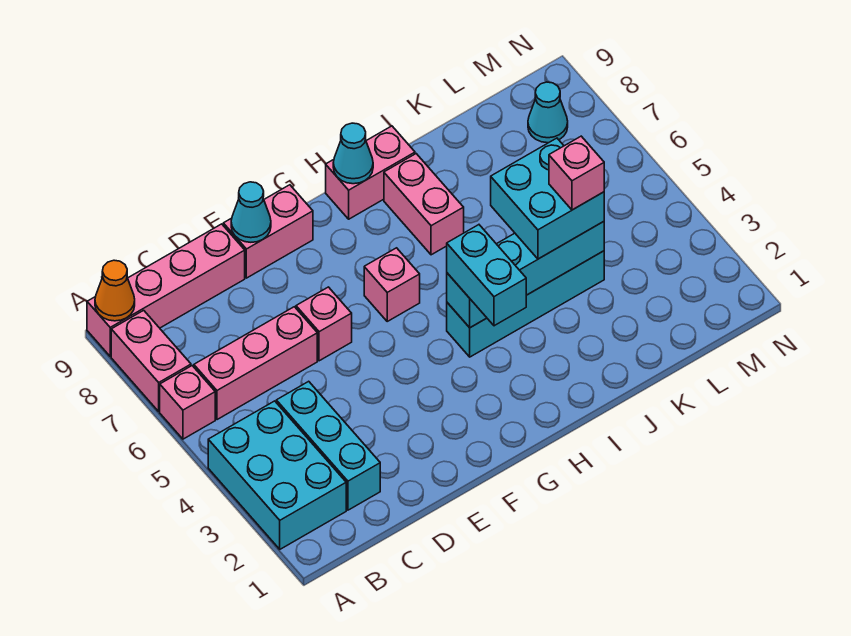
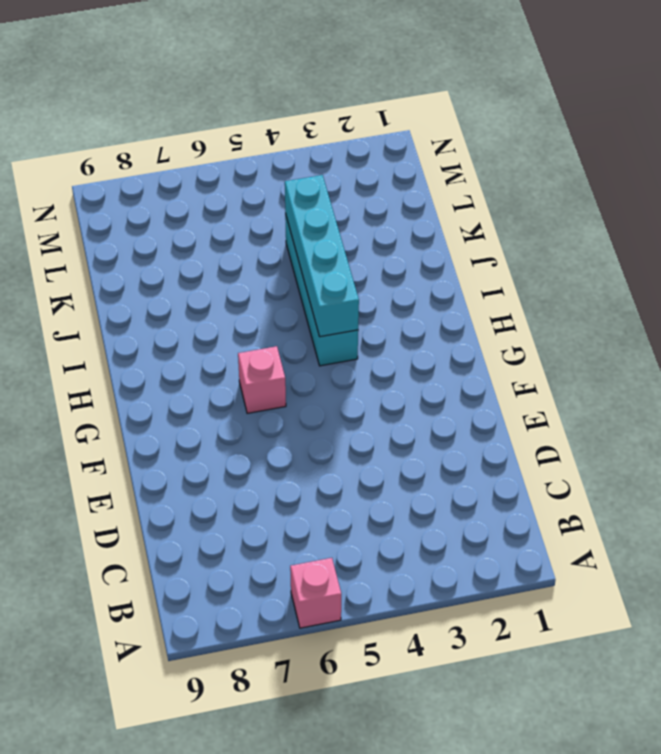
none -> cyan brick A2:B4 level 1
none -> pink brick A7:A8 level 1
none -> pink brick A9:D9 level 1

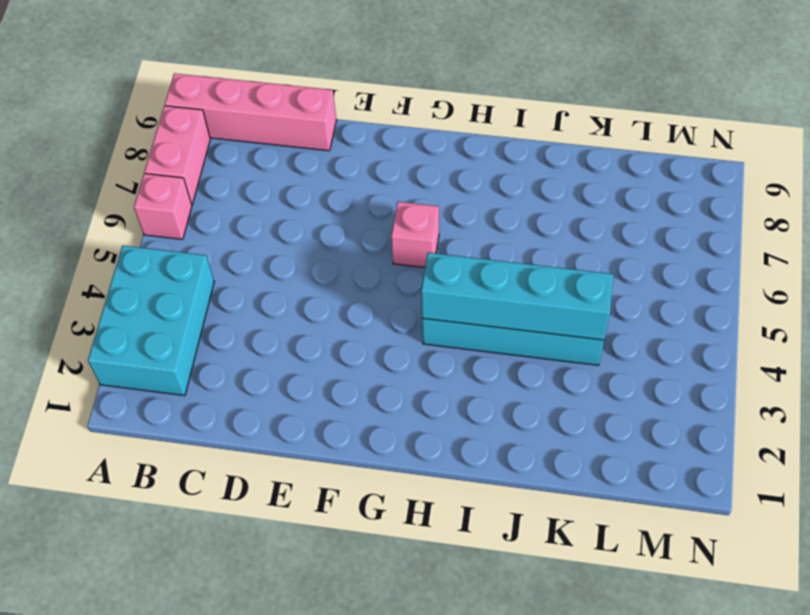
none -> pink brick B6:D6 level 1
none -> cyan brick C2:C4 level 1
none -> pink brick E6 level 1

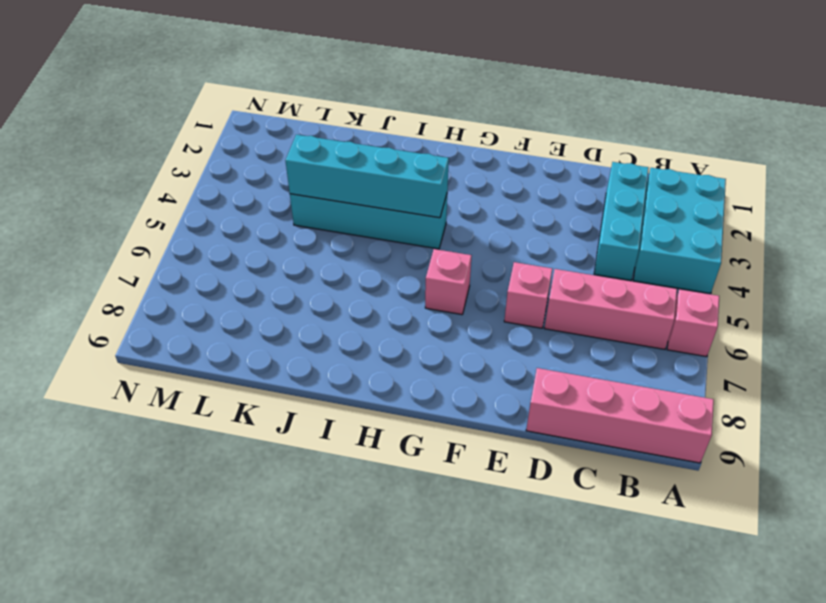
none -> pink brick A7:A8 level 1
none -> pink brick E9:F9 level 1
none -> pink brick H9:I9 level 1

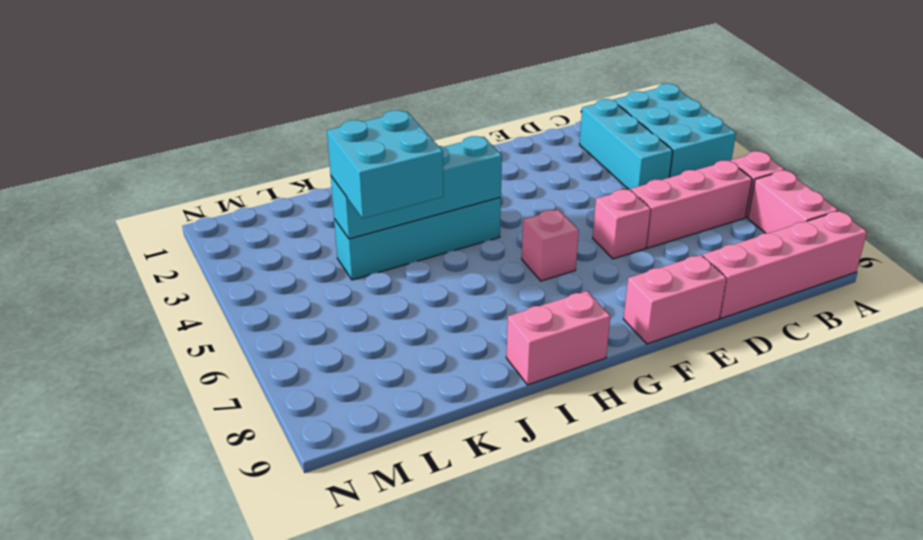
none -> pink brick I7:I8 level 1
none -> cyan cone M8 level 1
none -> orange cone A9 level 2

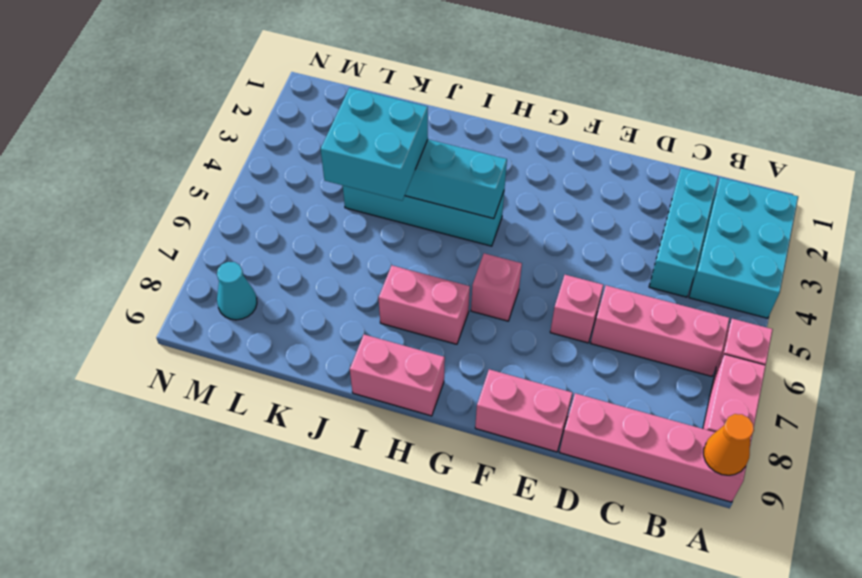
pink brick H7:I7 level 1 -> pink brick I7:I8 level 1
none -> cyan cone E9 level 2
none -> cyan cone H9 level 2
none -> cyan brick H3:H4 level 3

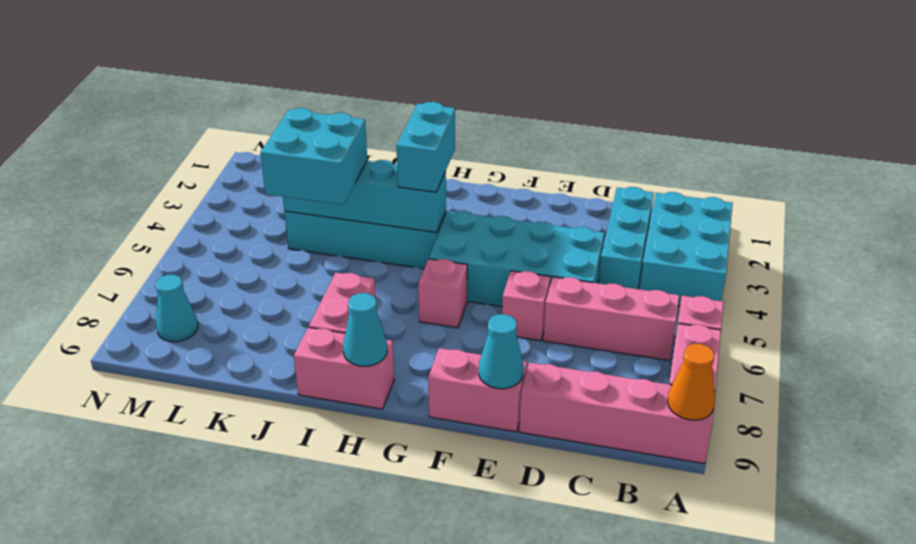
cyan brick D4:G5 level 1 -> none
none -> pink brick K4 level 4

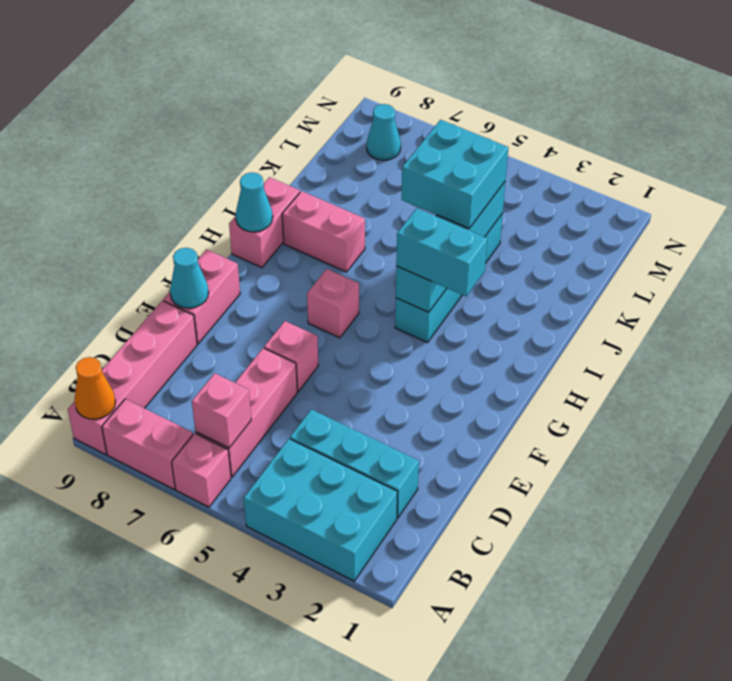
pink brick B6 level 2 -> pink brick K4 level 4

